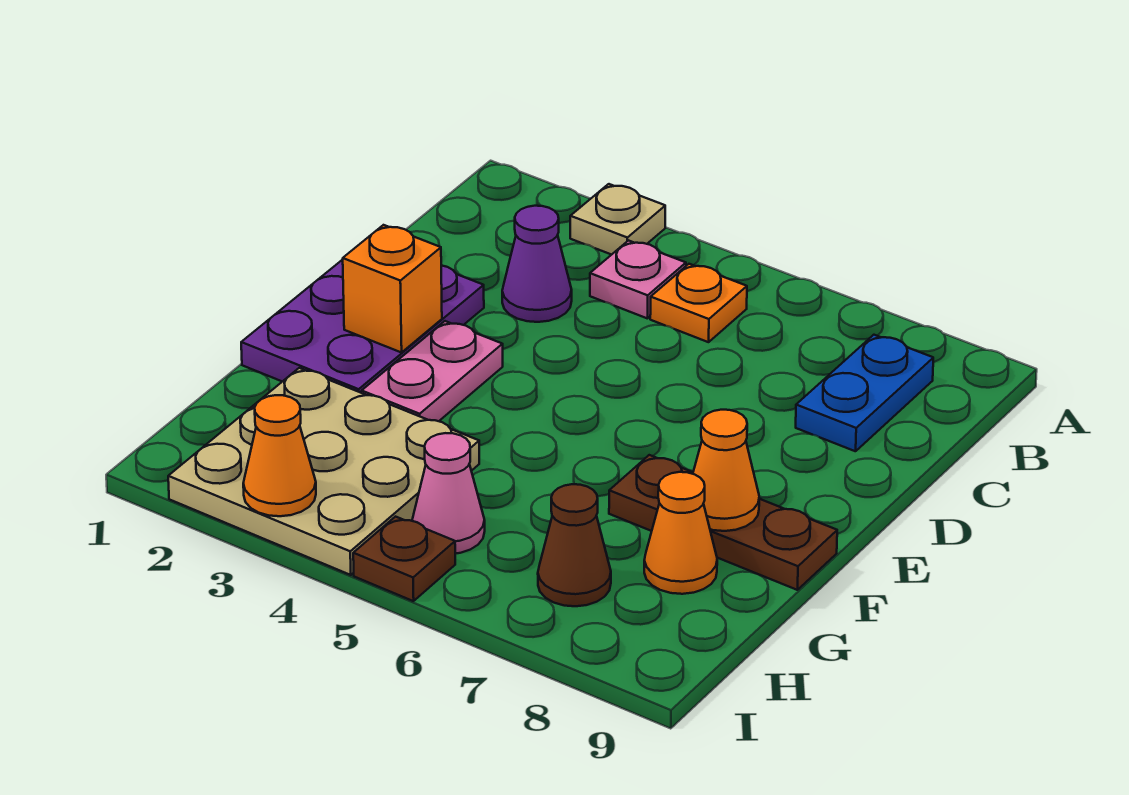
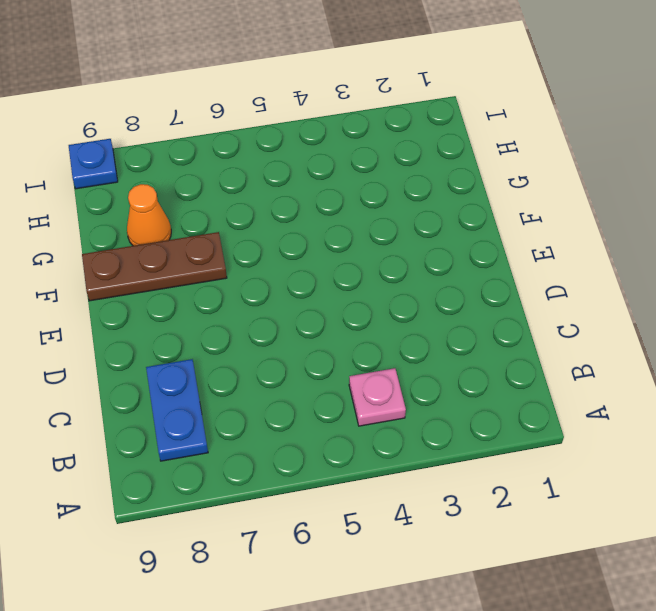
blue plate I9 level 1 -> none
none -> tan plate A3 level 1
none -> orange plate B5 level 1
none -> purple cone C3 level 1

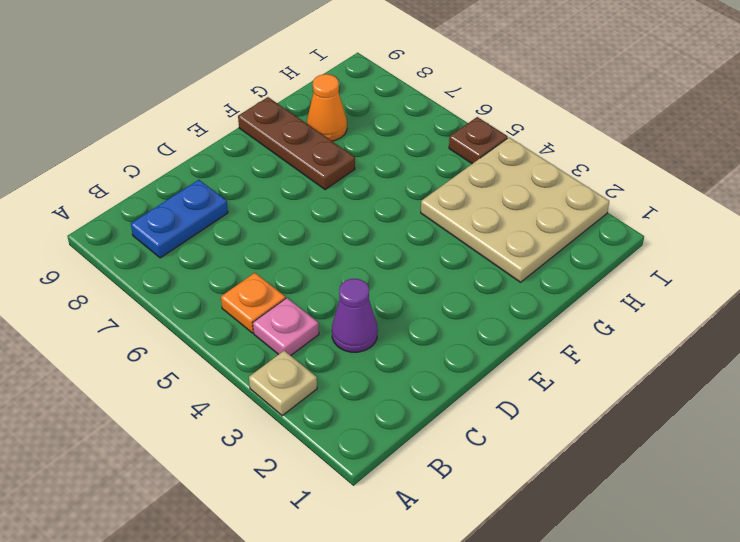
none -> purple plate D1:F2 level 1
none -> pink plate E3:F3 level 1
none -> pink cone H5 level 1

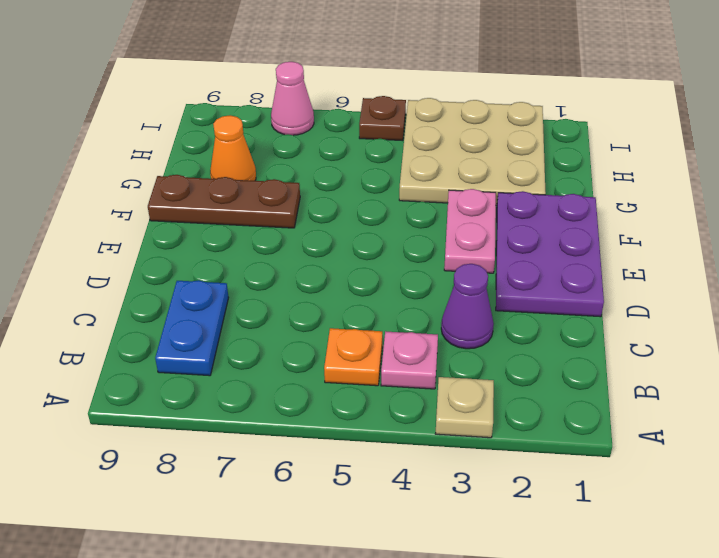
pink cone I7 level 1 -> pink cone H5 level 1
none -> brown cone H7 level 1
none -> orange brick E2 level 2
none -> orange cone F8 level 2

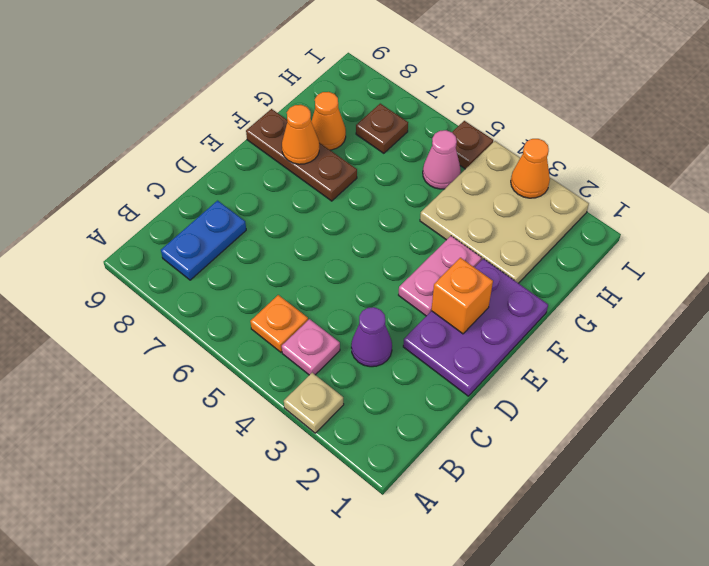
brown plate H7 level 1 -> brown cone H7 level 1

